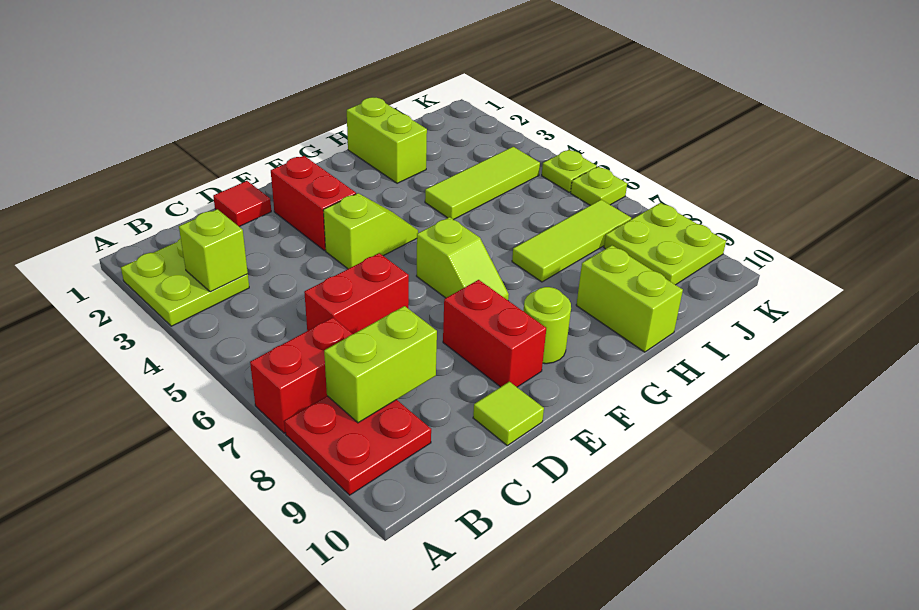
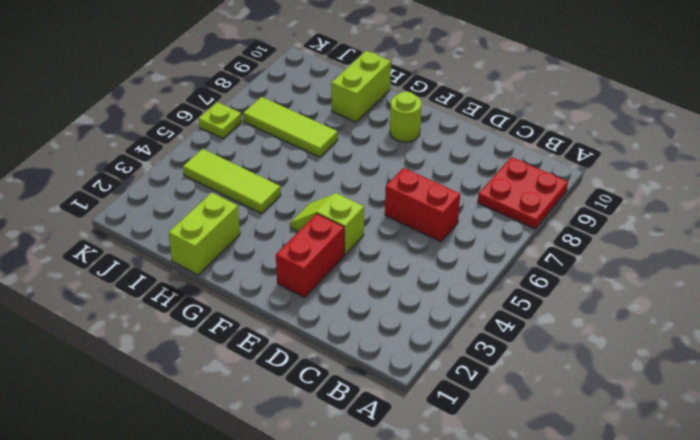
none -> lime plate A2:B3 level 1
none -> red brick A7:B7 level 1
none -> red tile D1 level 1

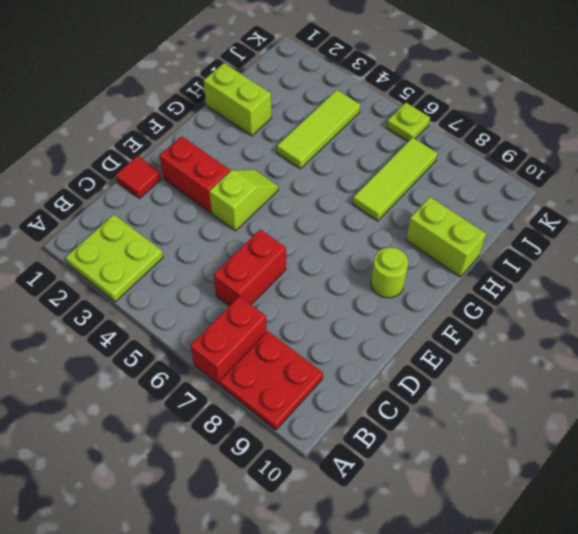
none -> lime tile D10 level 1
none -> red brick E8:E9 level 1
none -> lime slope F6:F7 level 1 top 6

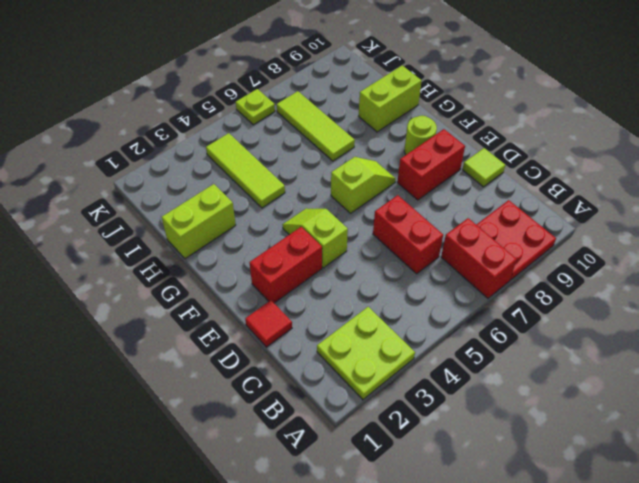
none -> lime plate J8:K9 level 1
none -> lime plate K5 level 1
none -> lime brick B3 level 2

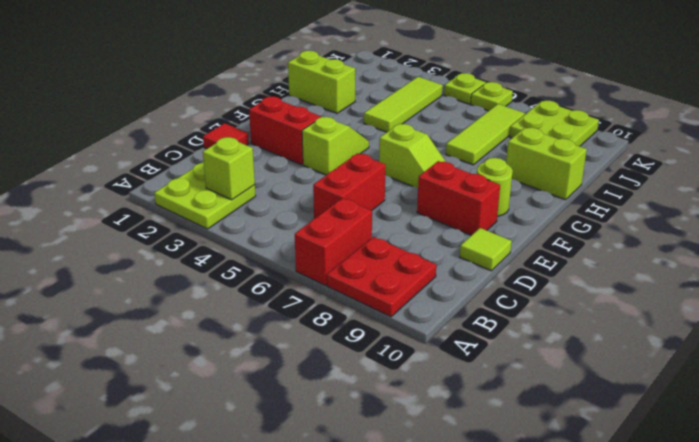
none -> lime brick B8:C8 level 2

